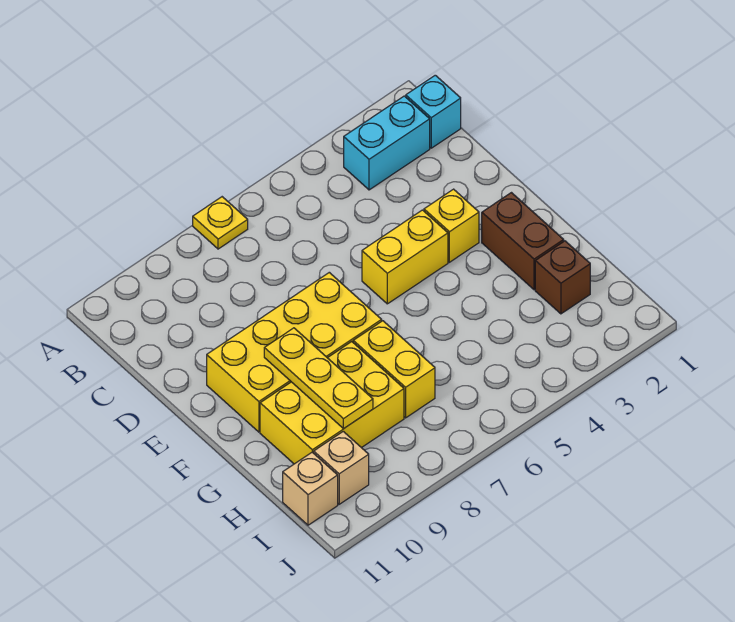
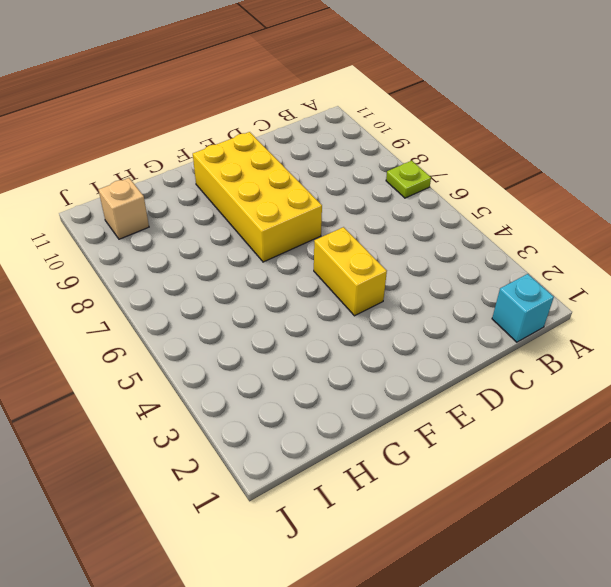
lime plate A7 level 1 -> yellow plate A7 level 1
none -> cyan brick B2:B3 level 1
none -> yellow brick E3 level 1
none -> brown brick F2:G2 level 1

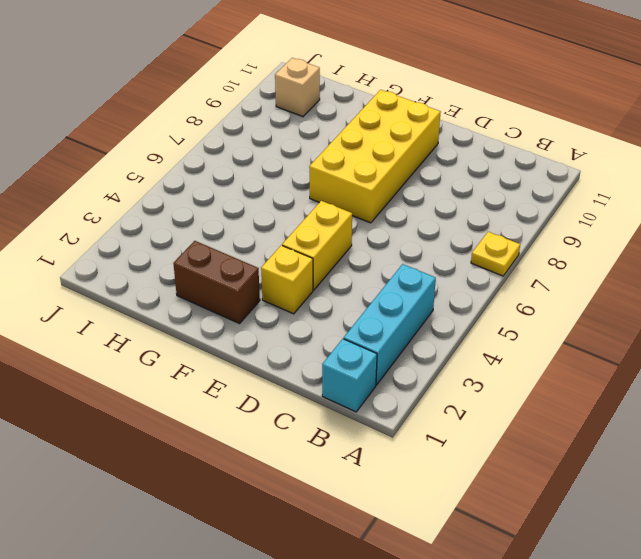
cyan brick B2:B4 level 1 -> cyan brick B2:B3 level 1
none -> yellow brick G7:H7 level 1
none -> yellow brick G8:H10 level 1
none -> brown brick H2 level 1

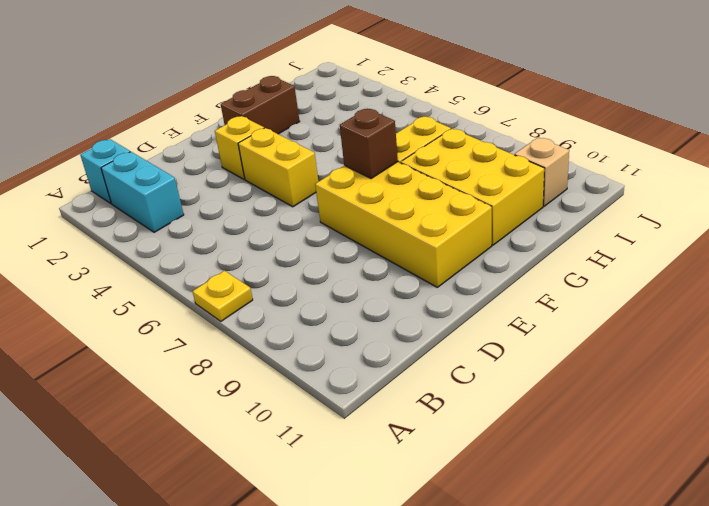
brown brick F7 level 2 -> brown brick H2 level 1
none -> tan brick I11 level 1
none -> yellow plate F9:H9 level 2

